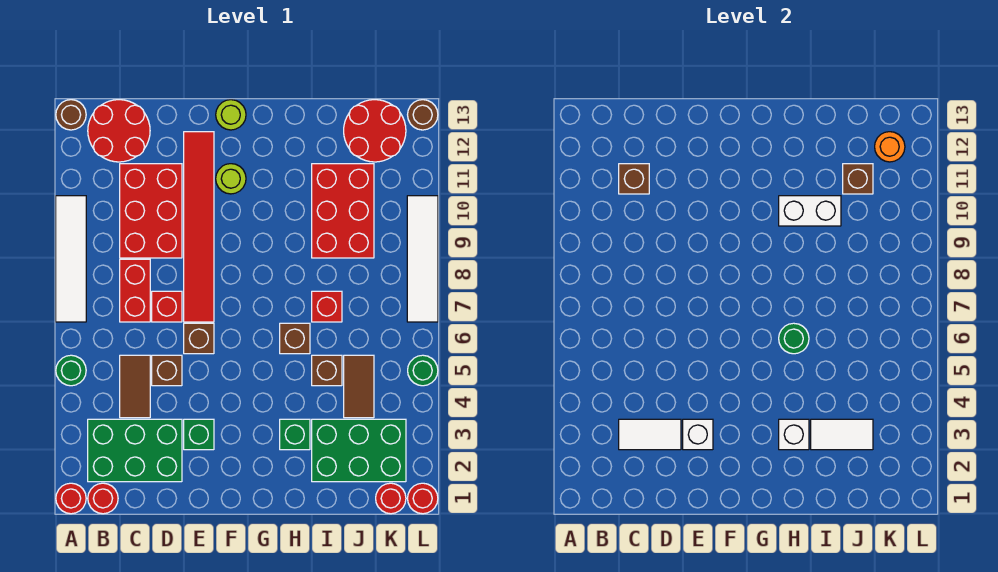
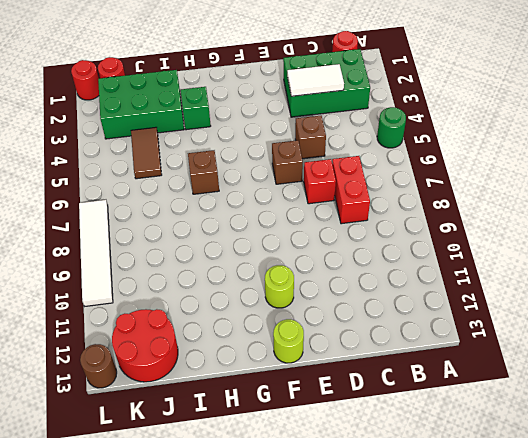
none -> red round brick A1 level 1
none -> white tile A7:A10 level 1
none -> brown round brick A13 level 1
none -> red round brick B12:C13 level 1

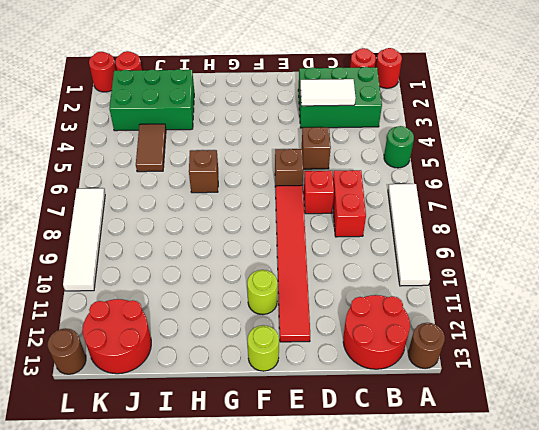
none -> brown tile C4:C5 level 1
none -> red brick C9:D11 level 1
none -> green brick E3 level 1
none -> green brick H3 level 1

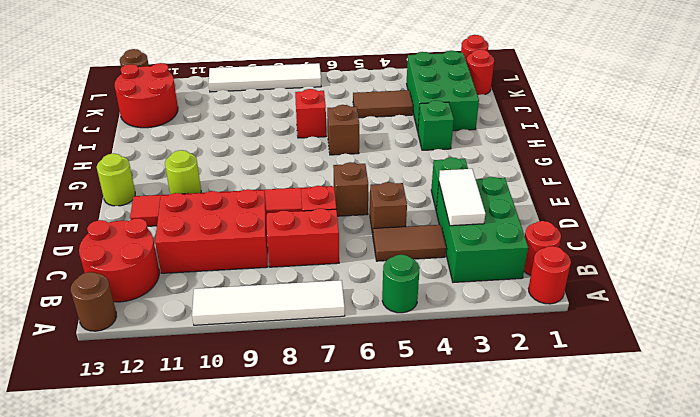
none -> brown brick I5 level 1
none -> red brick I9:J11 level 1
none -> green round brick L5 level 1
none -> brown brick C11 level 2

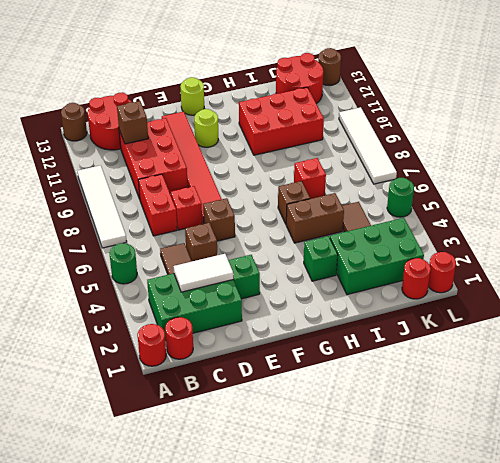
brown brick H5:I5 level 1 -> brown brick I5 level 1
red brick H10:J11 level 1 -> red brick I9:J11 level 1
none -> white brick E3 level 2
none -> white brick H3 level 2
none -> green round brick H6 level 2
none -> white brick H10:I10 level 2

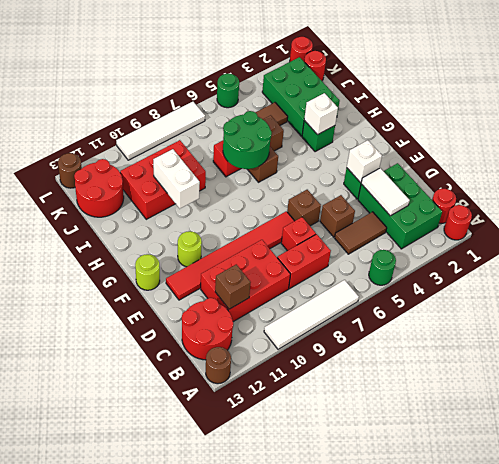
green round brick H6:I7 level 2 -> green round brick H6 level 2
none -> white tile I3:J3 level 2
none -> brown brick J11 level 2
none -> orange round brick K12 level 2

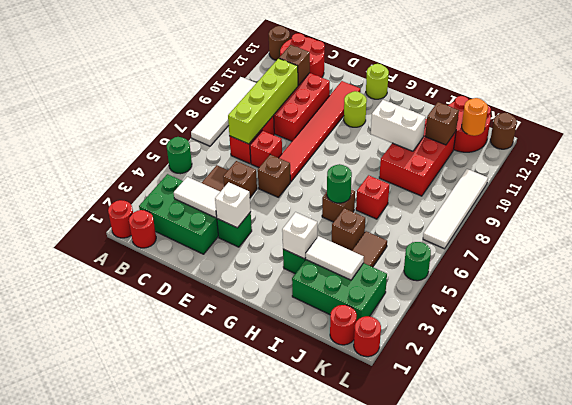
lime brick C7:C10 level 2 -> none

